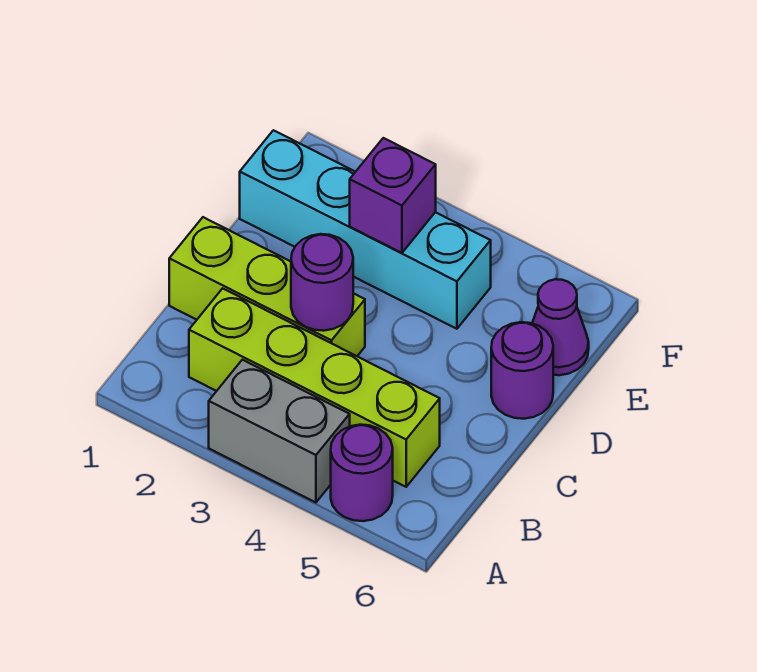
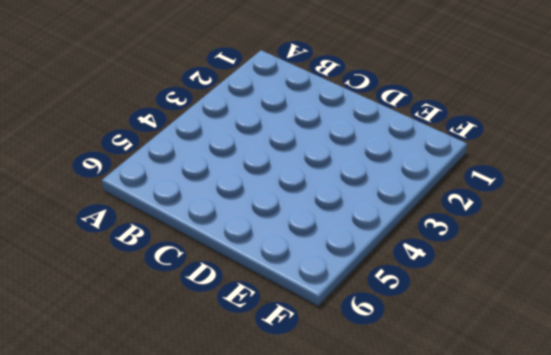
none -> grey brick A3:A4 level 1
none -> purple round brick A5 level 1

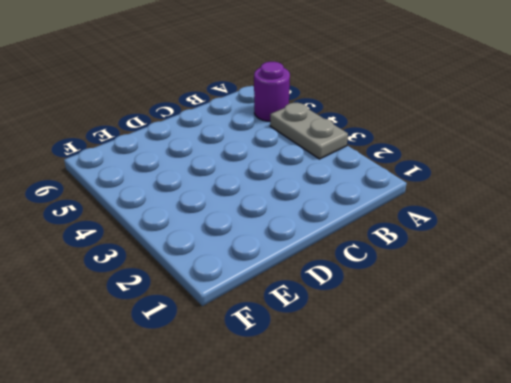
grey plate A3:A4 level 1 -> grey brick A3:A4 level 1
none -> lime brick B2:B5 level 1
none -> lime brick C1:C3 level 1

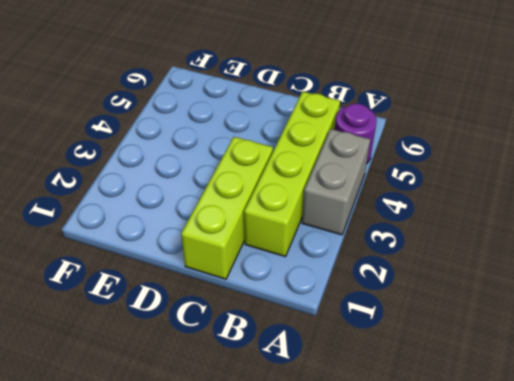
none -> purple round brick D6 level 1
none -> cyan brick E1:E4 level 1

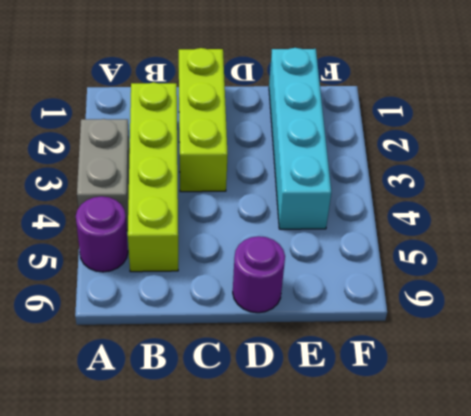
none -> purple cone E6 level 1
none -> purple round brick C3 level 2

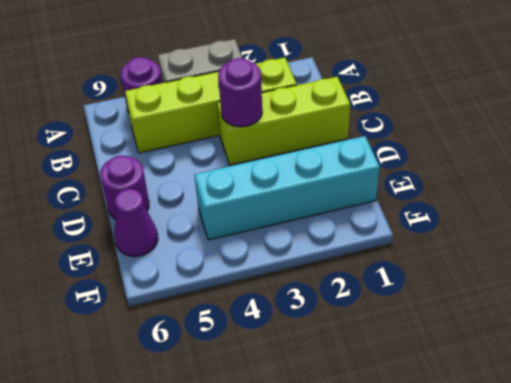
none -> purple brick E3 level 2

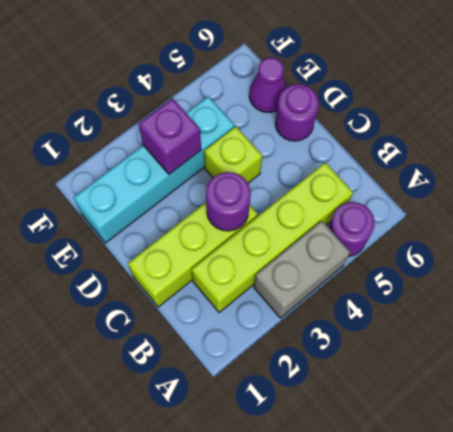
lime brick D4 level 1 -> none

